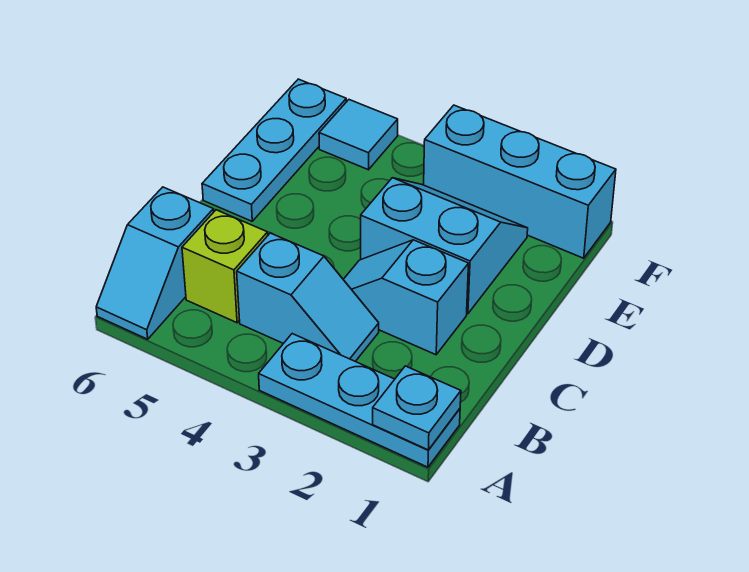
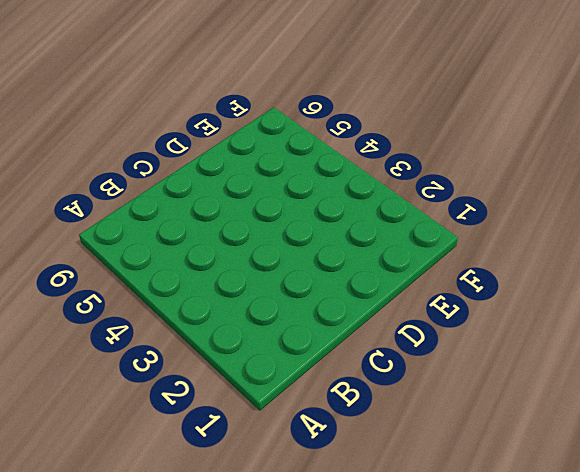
none -> cyan plate A1:A3 level 1
none -> cyan slope A6:B6 level 1 top B

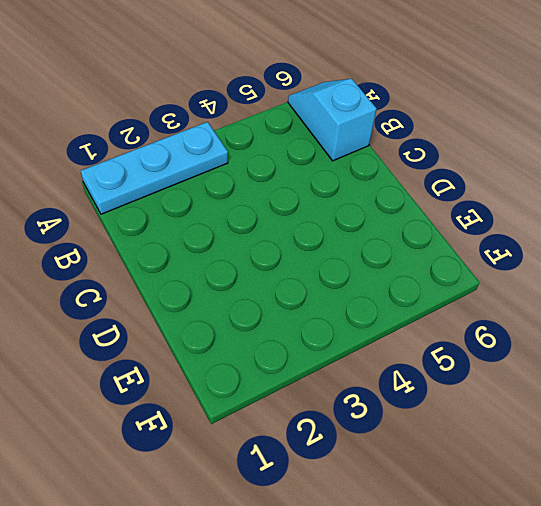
none -> cyan slope B3:B4 level 1 top 4
none -> lime brick B5 level 1

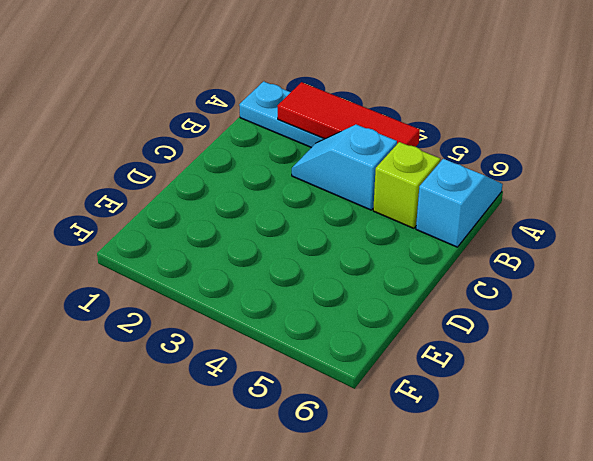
red tile A2:A4 level 2 -> none
none -> cyan slope C2:C3 level 1 top 2
none -> cyan slope D2:E3 level 1 top D

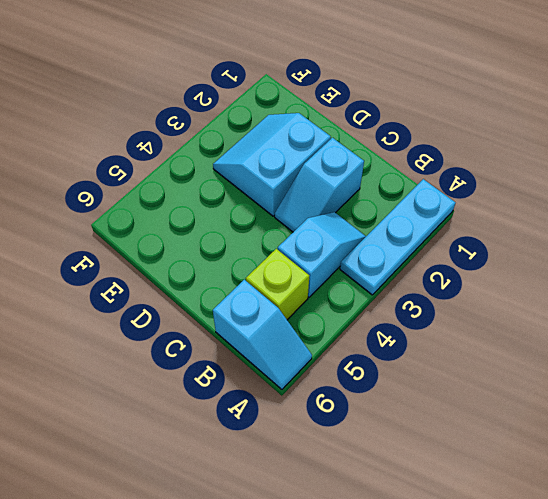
none -> cyan plate D6:F6 level 1
none -> cyan brick F1:F3 level 1

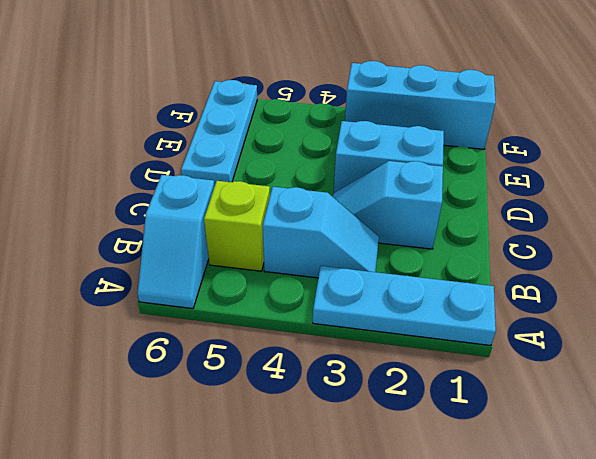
none -> cyan tile F5 level 1
none -> cyan plate A1 level 2

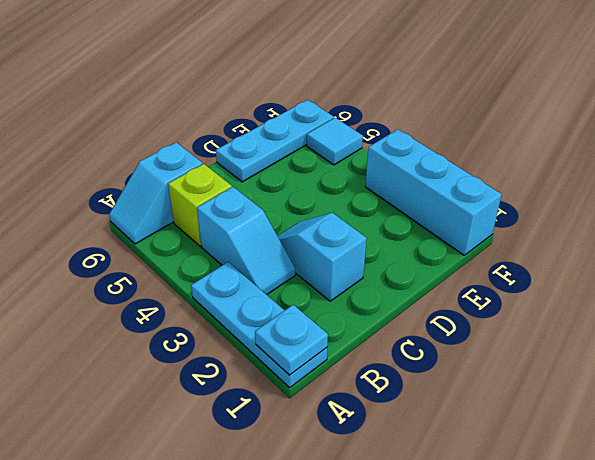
none -> cyan slope D2:E3 level 1 top D

